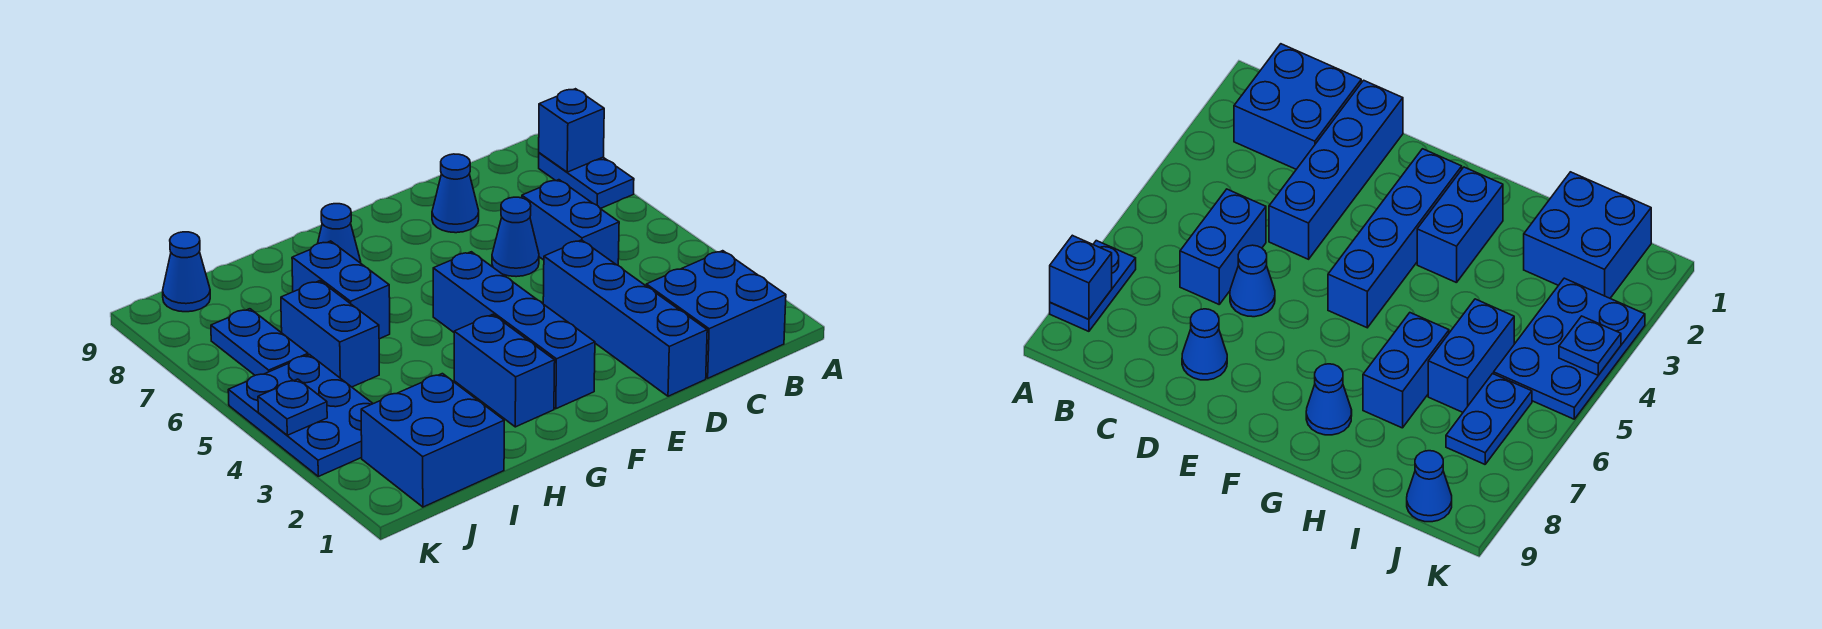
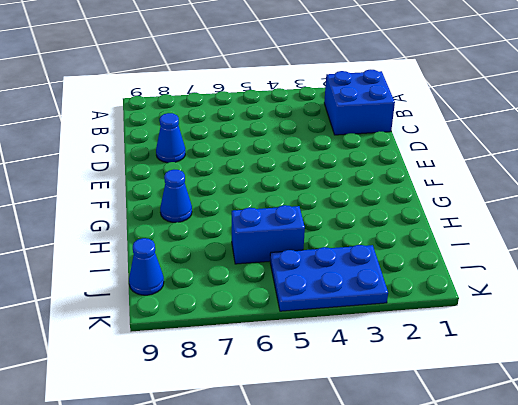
none -> blue plate A7:A8 level 1
none -> blue brick C5:C6 level 1
none -> blue brick D1:D4 level 1

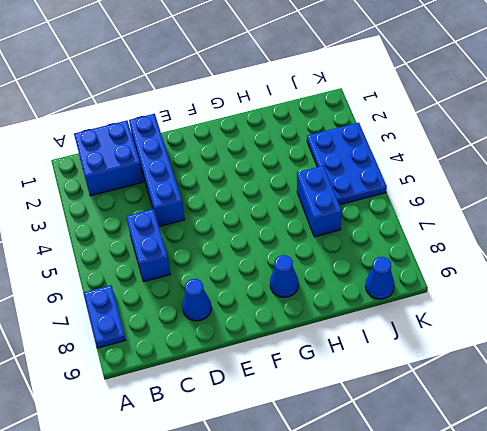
none -> blue cone D6 level 1
none -> blue brick F2:F5 level 1
none -> blue brick G2:G3 level 1

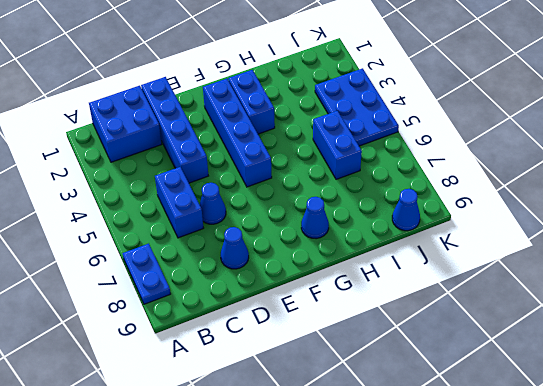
none -> blue brick H6:H7 level 1
none -> blue brick I1:J2 level 1
none -> blue plate J6:J7 level 1

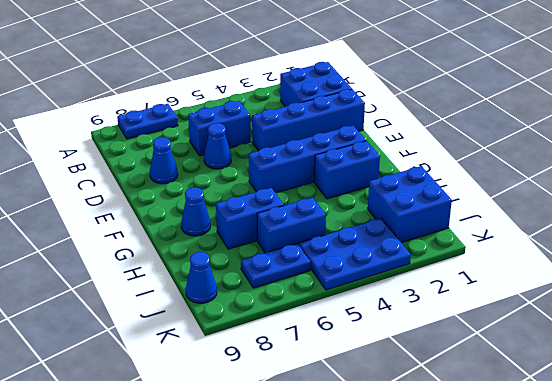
none -> blue brick A8 level 2
none -> blue plate K4 level 2

